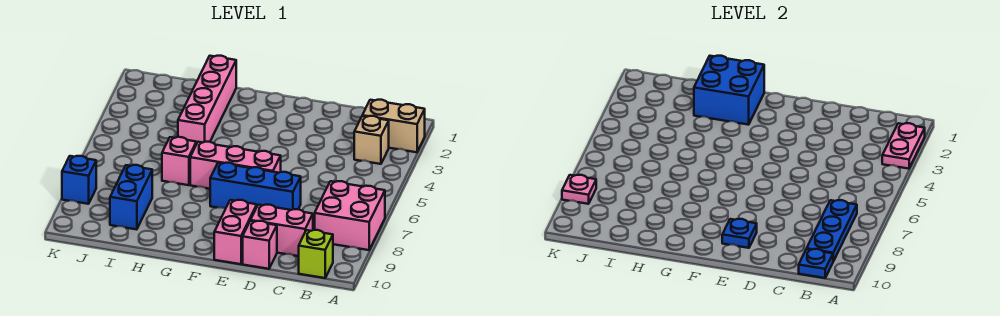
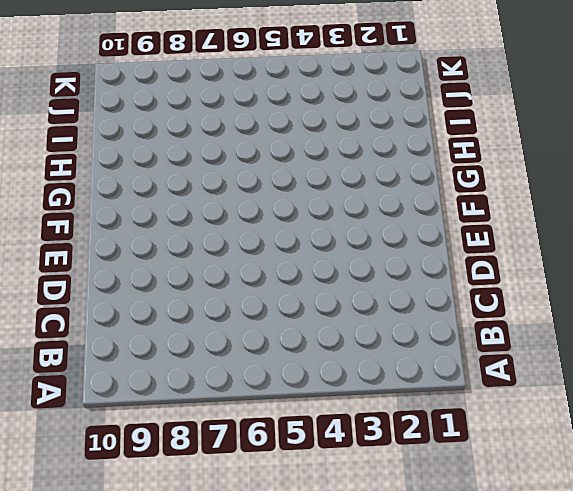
none -> tan brick A2:B2 level 1
none -> pink brick A7:B8 level 1
none -> tan brick B3 level 1

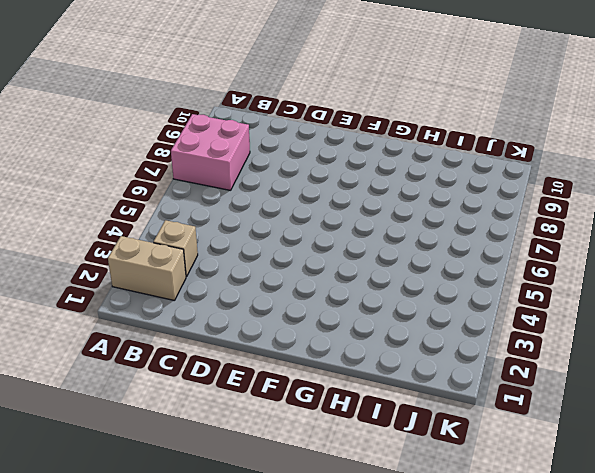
none -> lime brick B10 level 1
none -> pink brick C9:D9 level 1
none -> blue brick D7:F7 level 1

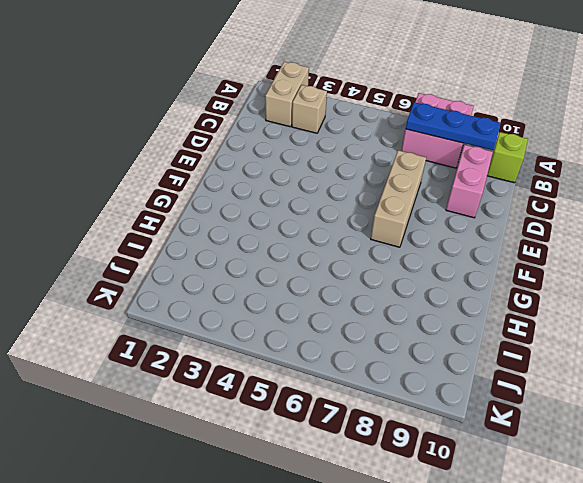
tan brick D7:F7 level 1 -> blue brick D7:F7 level 1
none -> pink brick D10 level 1
none -> pink brick E6:G6 level 1
none -> pink brick E9:E10 level 1

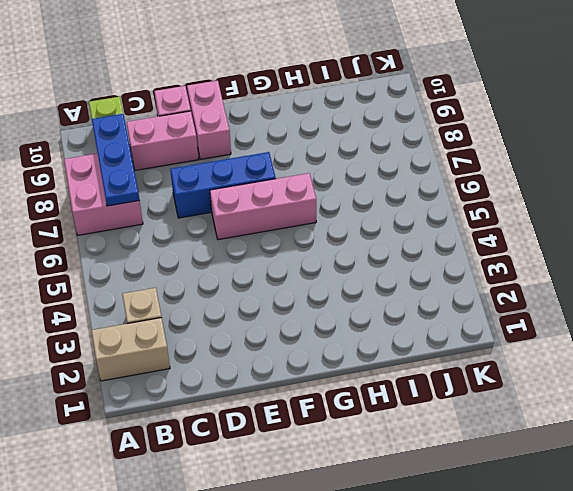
none -> pink brick H1:H4 level 1
none -> pink brick H6 level 1
none -> blue brick I8:I9 level 1

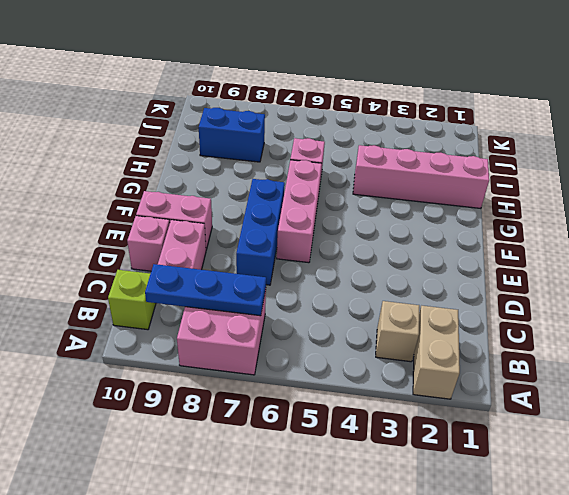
none -> blue brick K8 level 1
none -> pink plate A2:A3 level 2
none -> blue plate B10 level 2

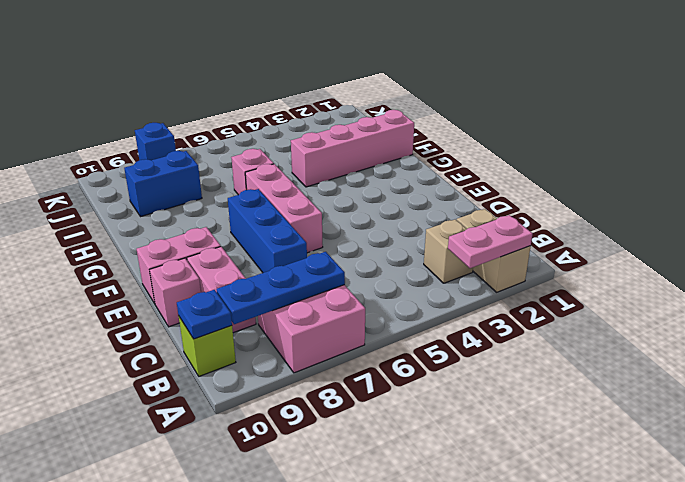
none -> blue plate E9 level 2
none -> blue brick G1:H2 level 2
none -> pink plate K8 level 2

